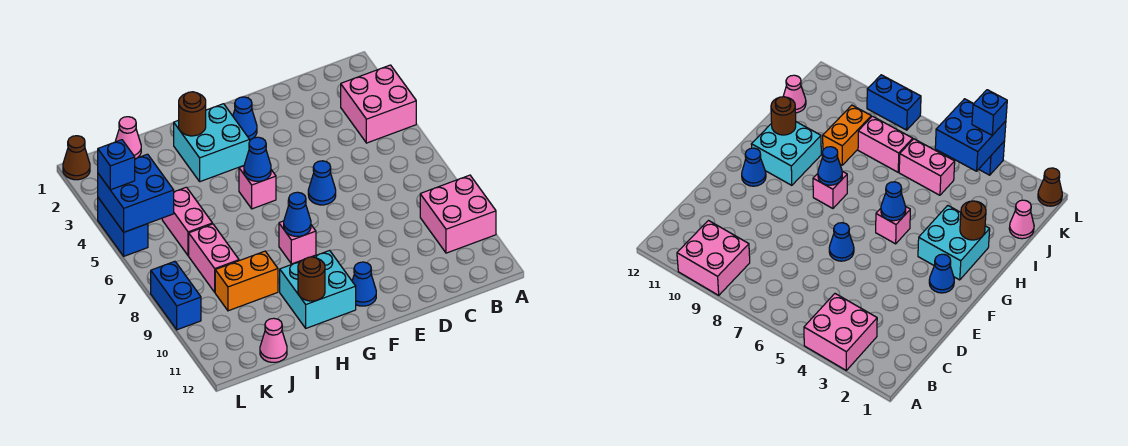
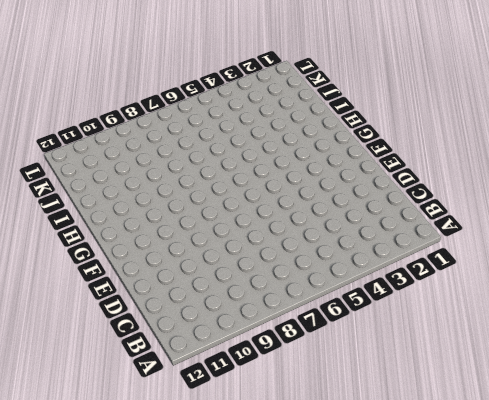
none -> pink brick A3:B4 level 1
none -> pink brick A9:B10 level 1
none -> blue cone E6 level 1

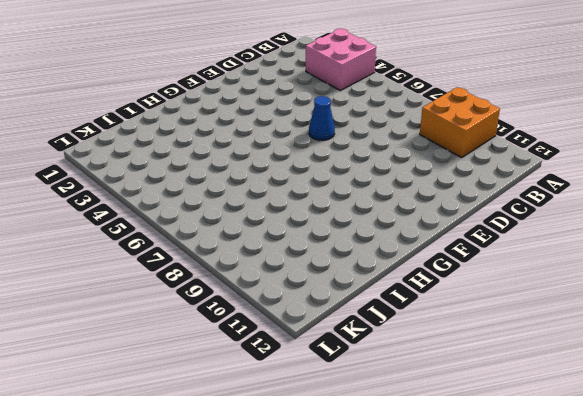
orange brick A9:B10 level 1 -> pink brick A9:B10 level 1
none -> blue cone F2 level 1
none -> blue cone F11 level 1
none -> cyan brick G2:H3 level 1

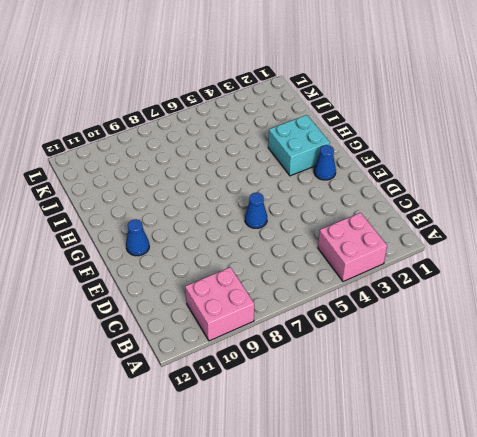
none -> pink brick G5 level 1
none -> pink brick G8 level 1
none -> cyan brick G10:H11 level 1

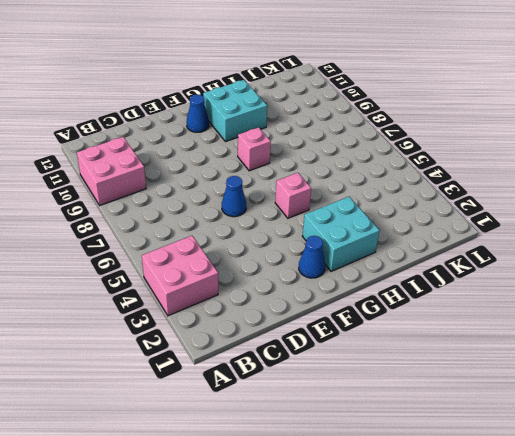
none -> orange brick I9:J9 level 1
none -> pink cone J1 level 1
none -> pink brick J5:J6 level 1

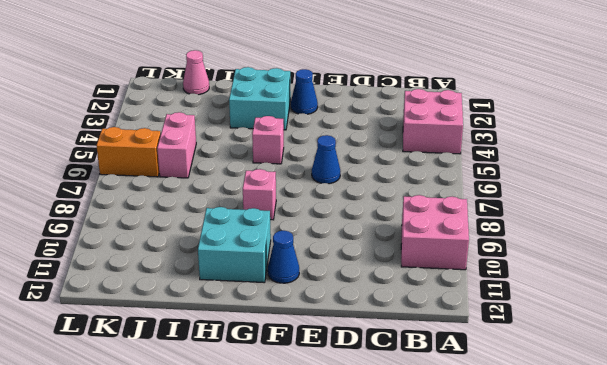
orange brick K6:L6 level 1 -> orange brick I9:J9 level 1
none -> pink brick J7:J8 level 1
none -> pink cone J12 level 1
none -> brown cone L1 level 1

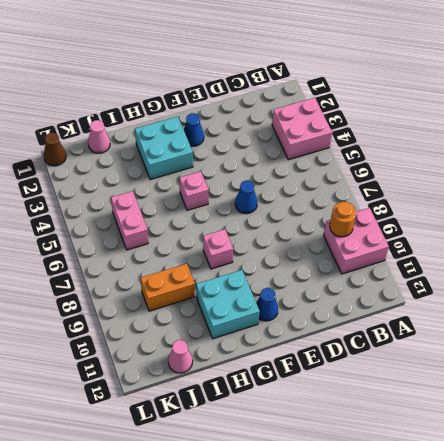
orange round brick B9 level 2 -> none
none -> pink brick J7:J8 level 1
none -> blue brick L4:L5 level 1
none -> blue brick L8:L9 level 1

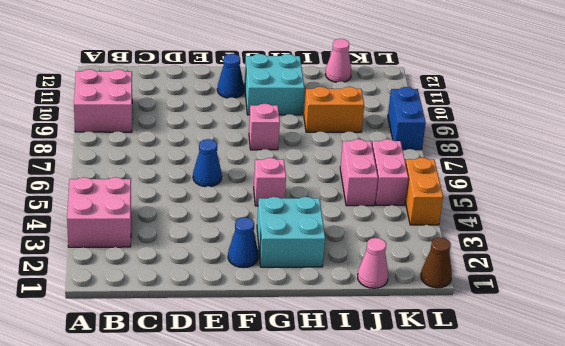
pink brick K5:K6 level 1 -> pink brick J7:J8 level 1
orange brick L4:L5 level 1 -> blue brick L4:L5 level 1
none -> blue cone G5 level 2
none -> blue cone G8 level 2
none -> brown round brick H2 level 2

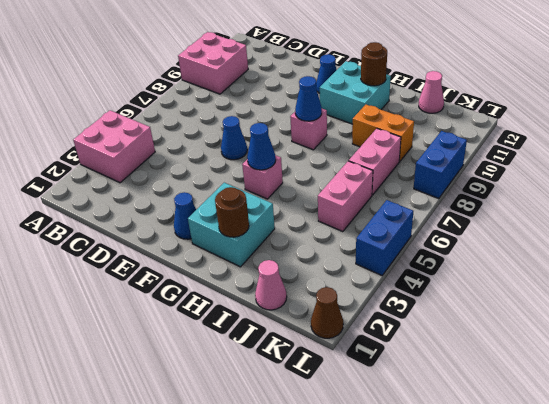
none -> blue brick K4:L5 level 2
none -> blue brick L4 level 3

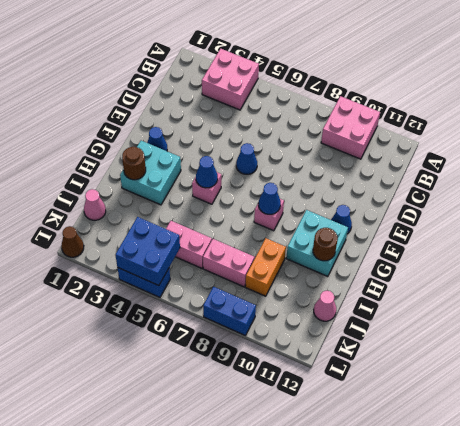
none -> blue brick L4 level 3

